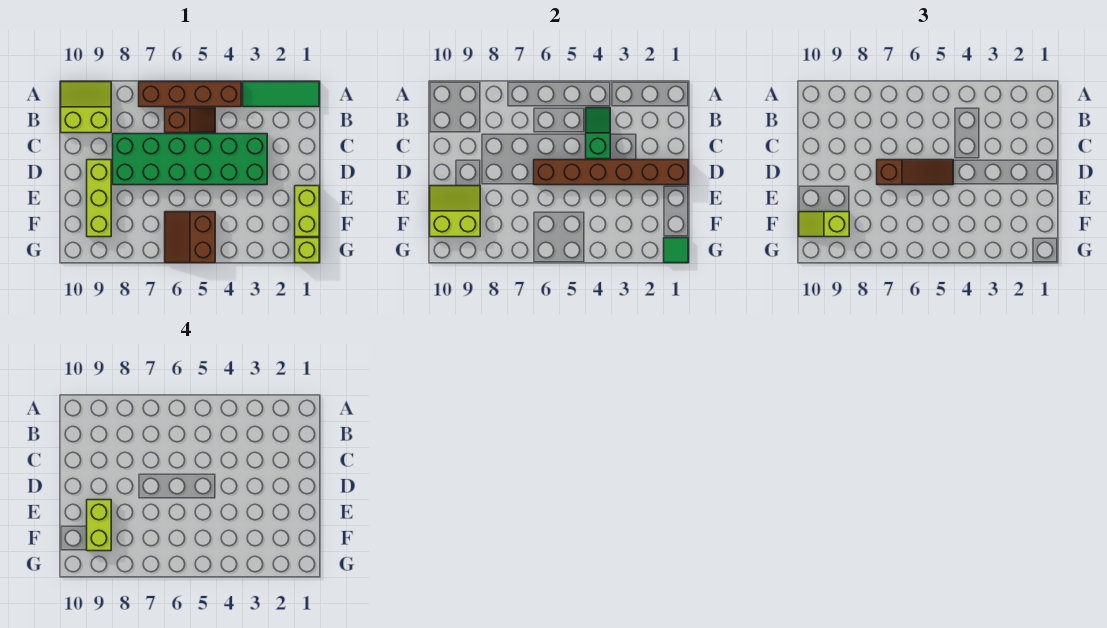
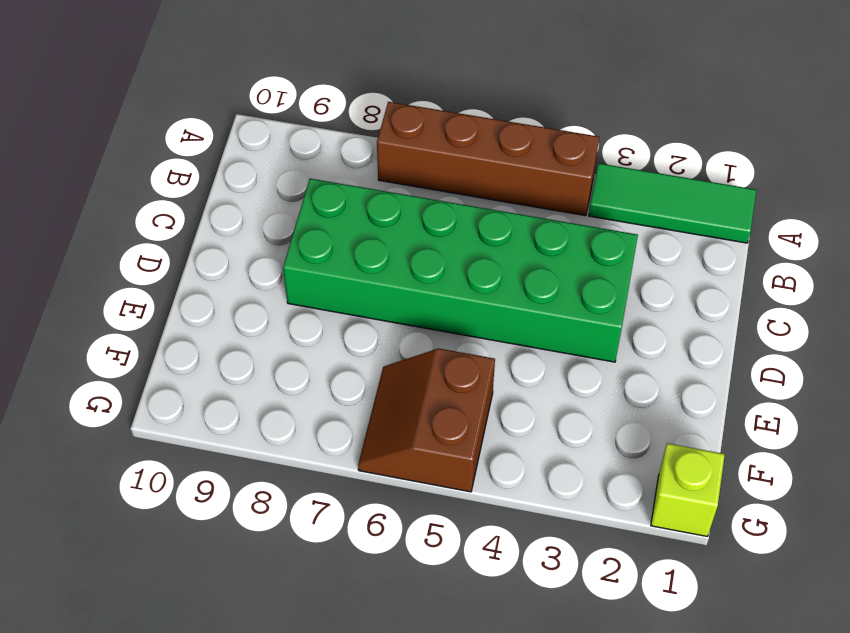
none -> lime slope A9:B10 level 1 top B
none -> brown slope B5:B6 level 1 top 6
none -> lime brick D9:F9 level 1

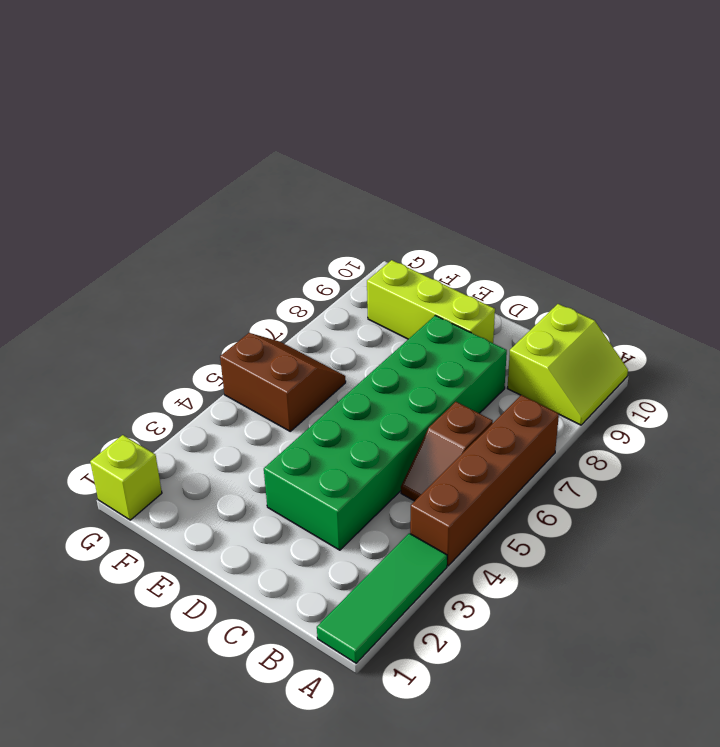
none -> lime brick E1:F1 level 1
none -> green slope B4:C4 level 2 top C
none -> brown brick D1:D6 level 2

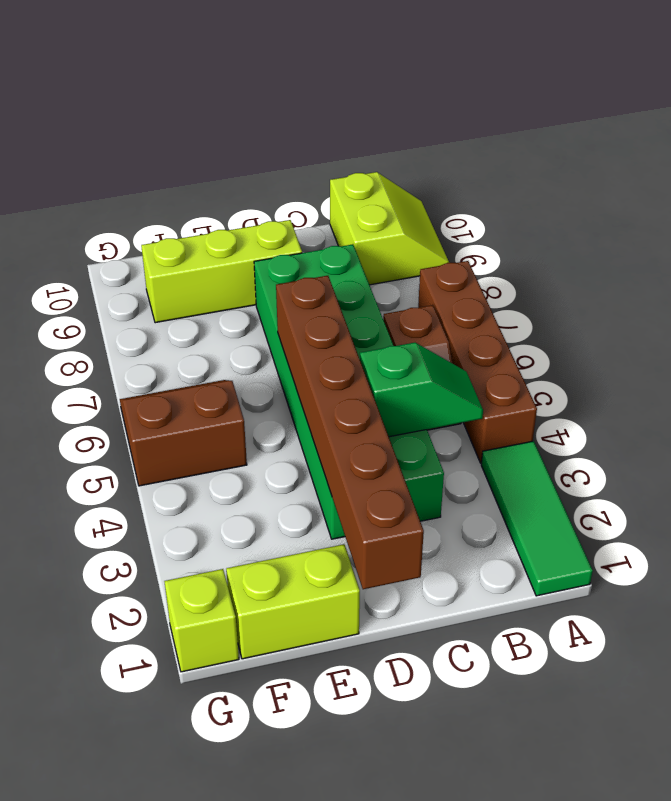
none -> lime slope E9:F10 level 2 top F
none -> green tile G1 level 2
none -> brown slope D5:D7 level 3 top 7

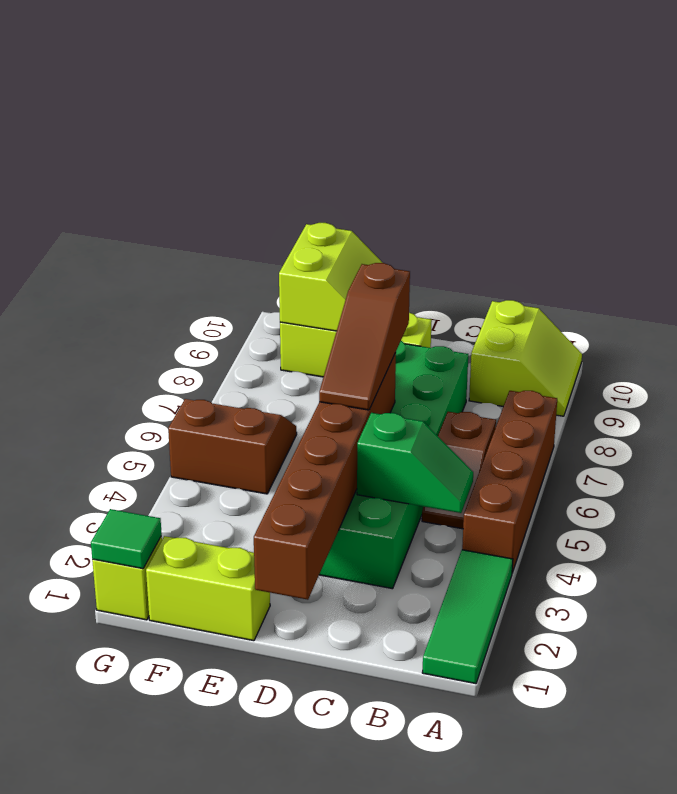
none -> lime slope F9:F10 level 3 top 9
none -> lime brick E9:F9 level 4

